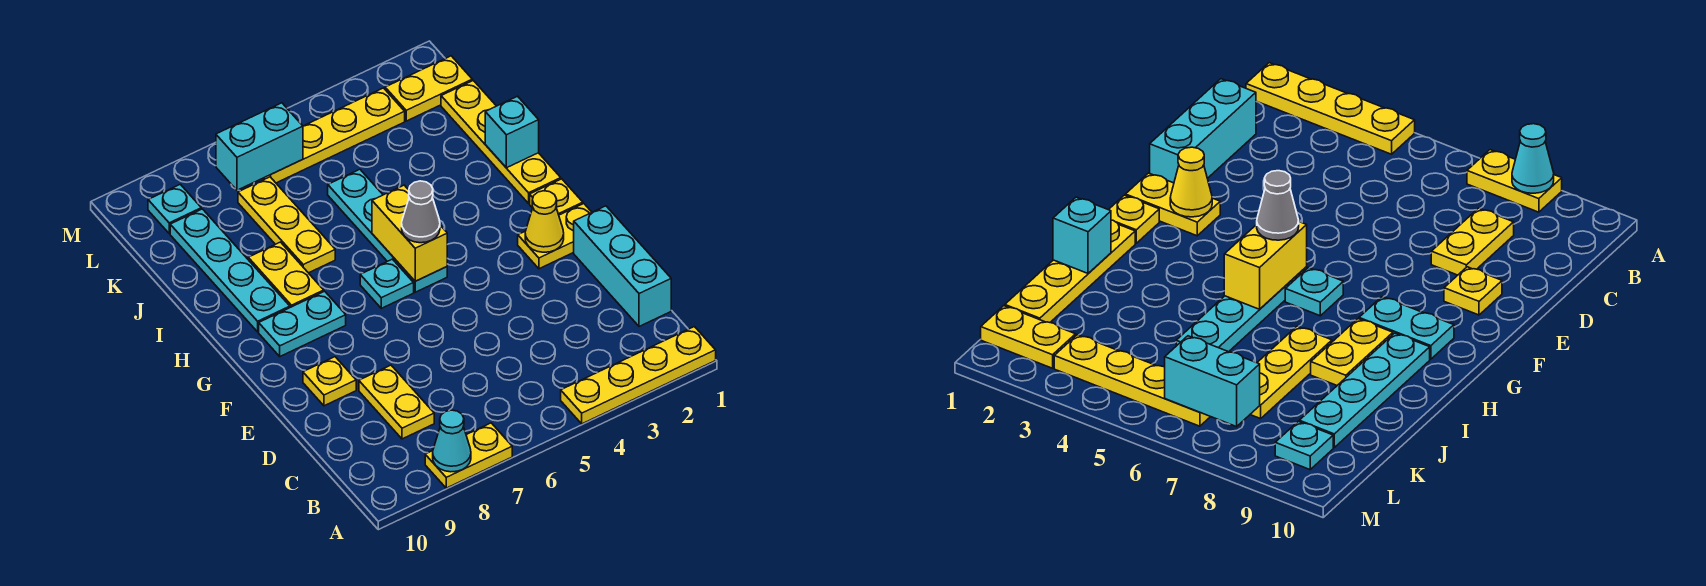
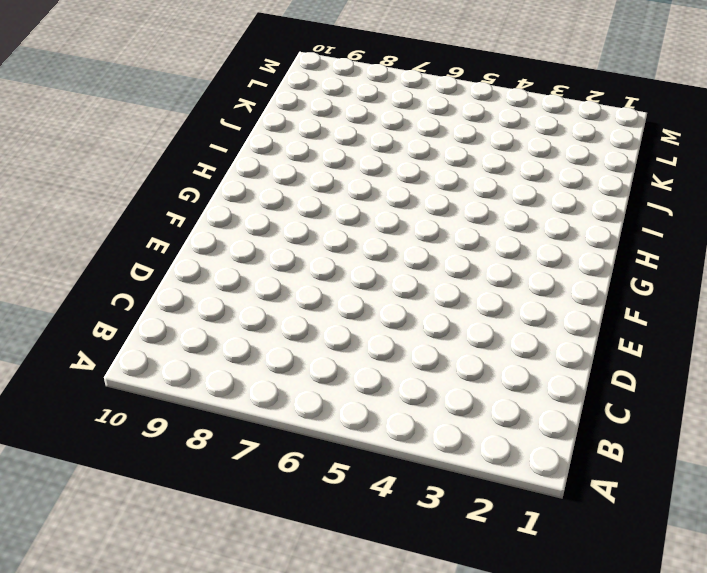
none -> yellow plate A1:A4 level 1
none -> yellow plate A7:A8 level 1
none -> cyan brick C1:E1 level 1

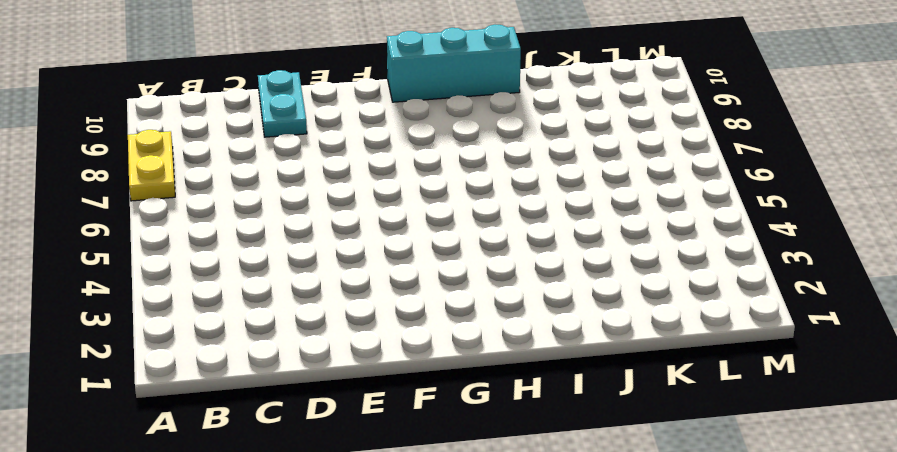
cyan plate D9:D10 level 1 -> cyan plate G8:G9 level 1
cyan brick G10:I10 level 1 -> cyan brick C1:E1 level 1
none -> yellow plate A1:A4 level 1
none -> yellow plate C8:D8 level 1
none -> yellow plate E9 level 1

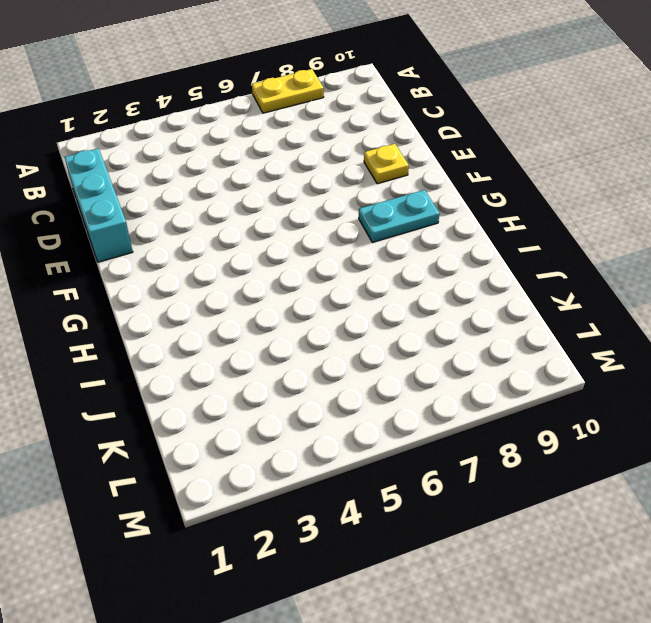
none -> yellow plate A1:A4 level 1
none -> yellow plate C8:D8 level 1
none -> yellow plate F1:F2 level 1

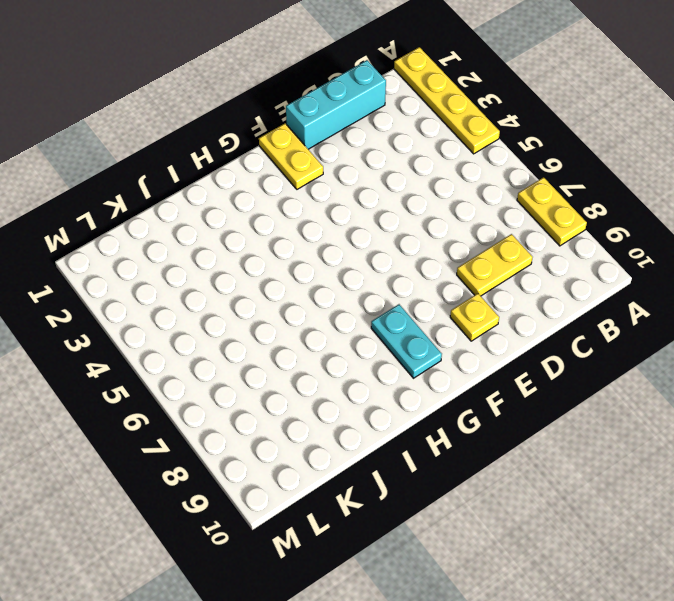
none -> yellow plate G1 level 1
none -> cyan plate G5:J5 level 1
none -> cyan plate G6 level 1

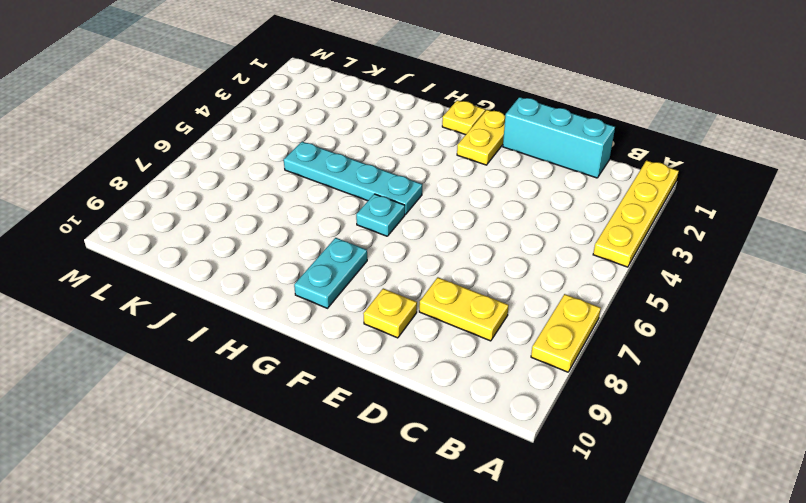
none -> yellow plate H1:K1 level 1
none -> yellow plate H8:I8 level 1
none -> cyan plate H9:K9 level 1

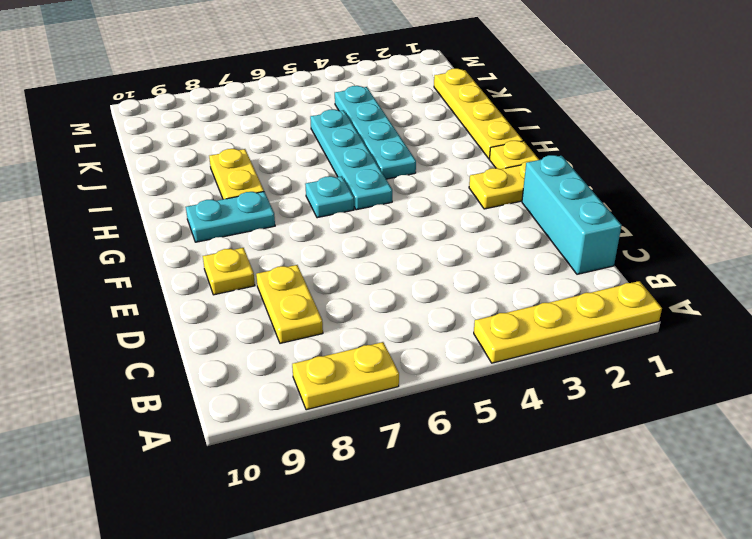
cyan plate H4:K4 level 1 -> cyan plate H9:K9 level 1
none -> yellow plate I7:K7 level 1
none -> yellow plate L1:L2 level 1
none -> yellow plate L3:L6 level 1

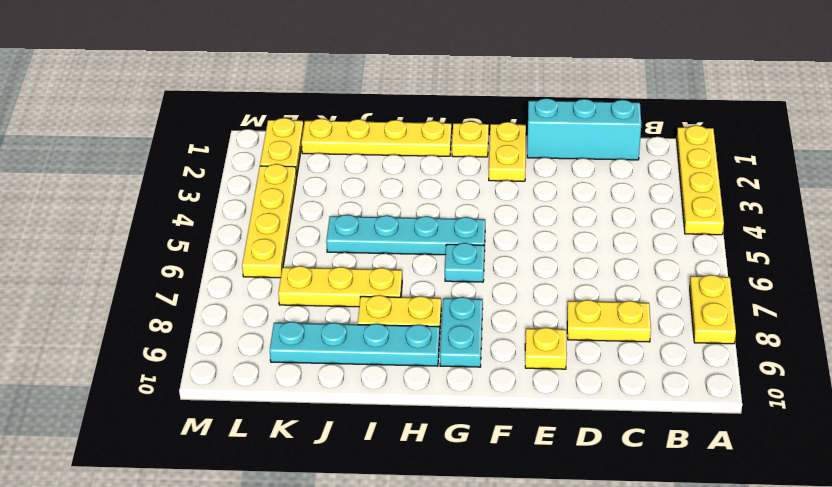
none -> cyan plate L9 level 1
none -> cyan cone A8 level 2
none -> yellow cone F2 level 2

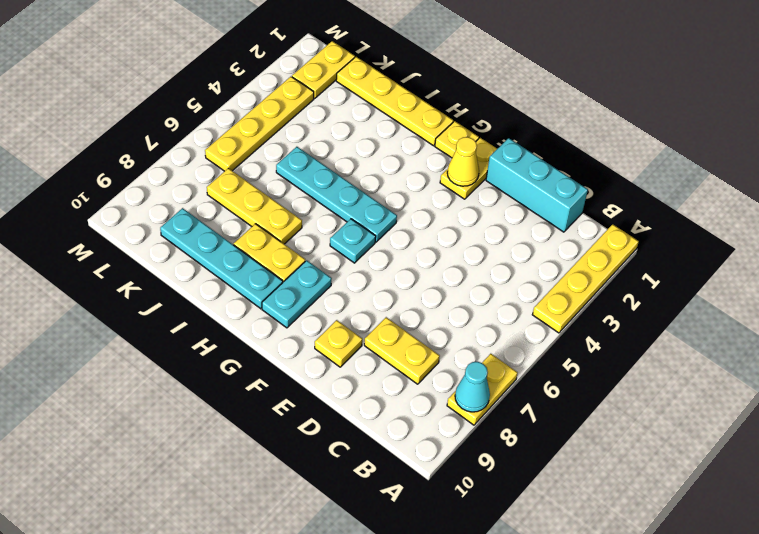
none -> cyan plate L9 level 1
none -> yellow brick G5:H5 level 2
none -> cyan brick I1 level 2

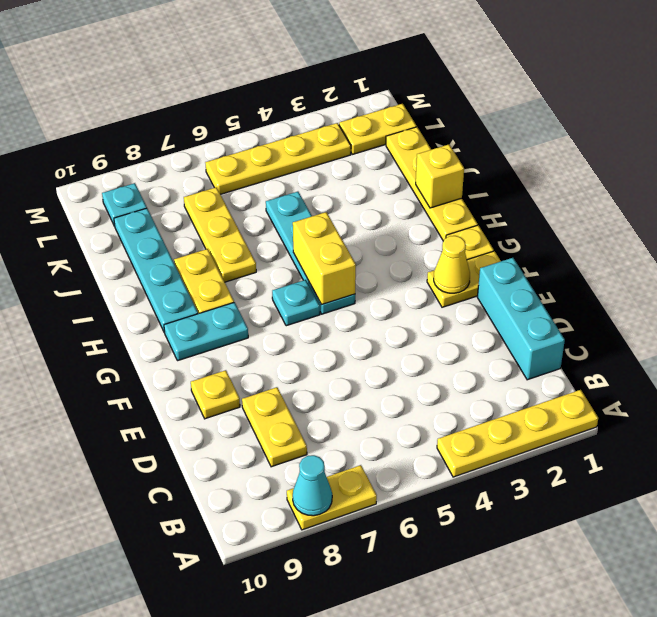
yellow brick I1 level 2 -> cyan brick I1 level 2
none -> cyan brick L6:L7 level 2
none -> grey cone G5 level 3

